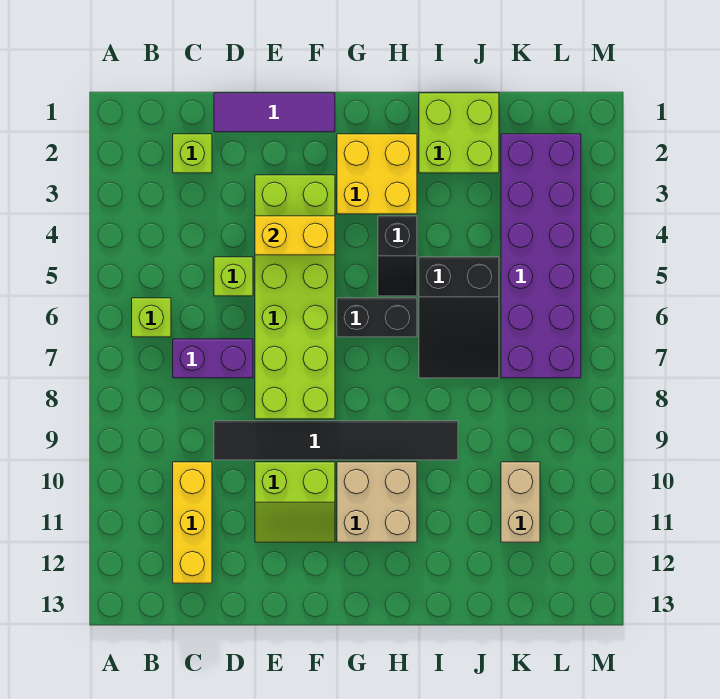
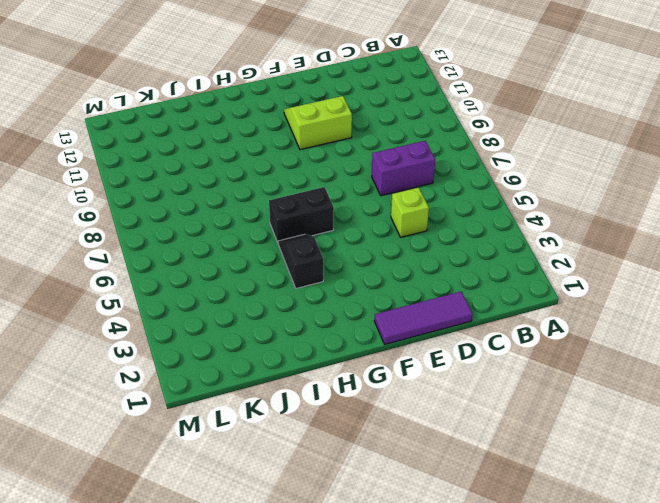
none -> lime brick B6 level 1
none -> lime brick C2 level 1
none -> yellow brick C10:C12 level 1

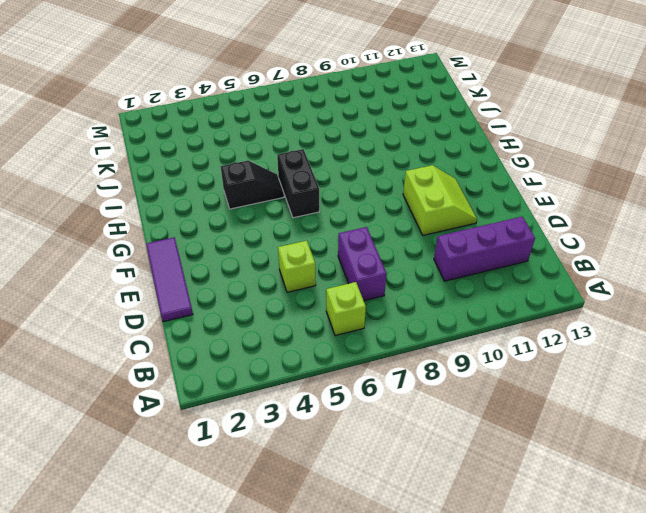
purple brick C10:C12 level 1 -> yellow brick C10:C12 level 1
none -> lime brick C2 level 1
none -> black tile D9:I9 level 1
none -> lime brick E3:F8 level 1

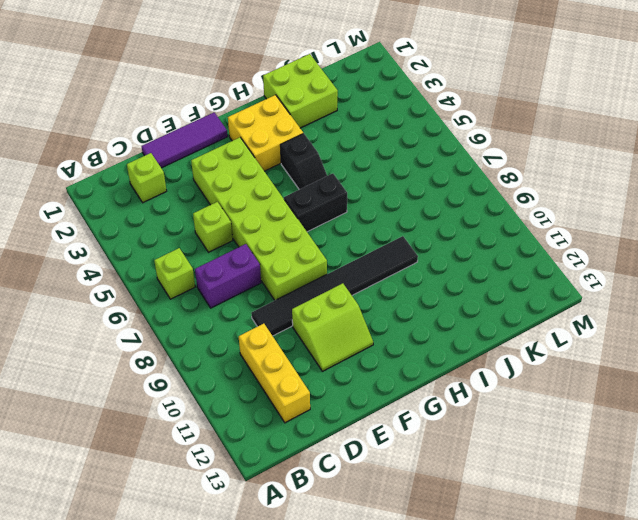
none -> tan brick G10:H11 level 1
none -> black slope I5:J7 level 1 top 5
none -> purple brick K2:L7 level 1

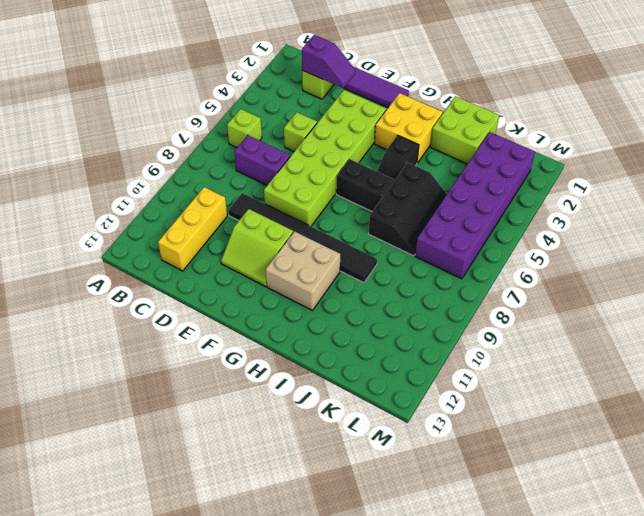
purple slope C2:D2 level 2 top C -> none
black slope I5:J7 level 1 top I -> black slope I5:J7 level 1 top 5
none -> tan brick K10:K11 level 1
none -> yellow brick E4:F4 level 2

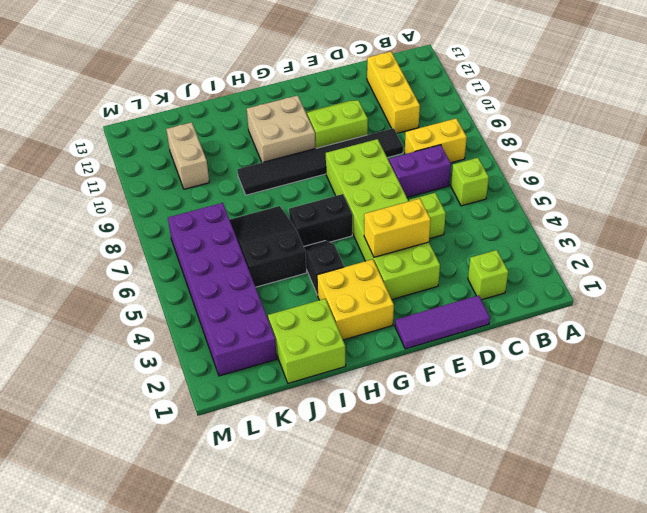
yellow brick B8:C8 level 1 -> none

